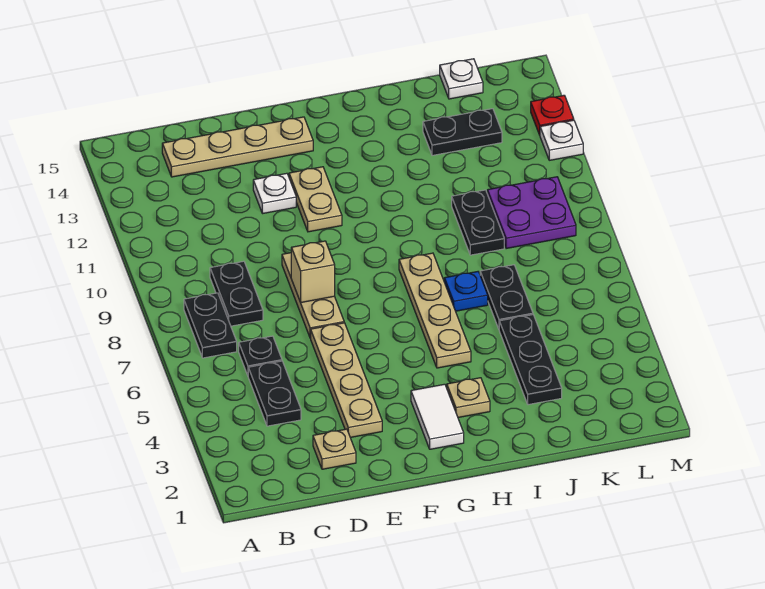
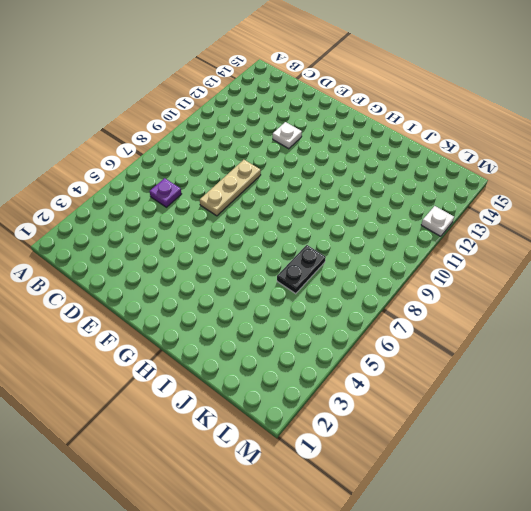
purple plate C6 level 1 -> black plate C6 level 1
none -> black plate B7:B8 level 1
none -> black plate C4:C5 level 1
none -> black plate C8:C9 level 1

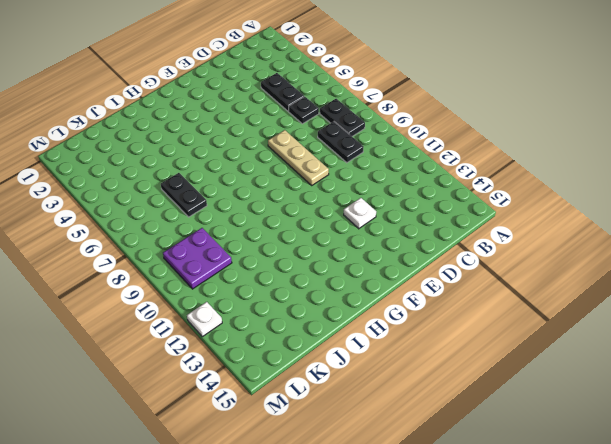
none -> tan plate C14:F14 level 1
none -> tan plate D2 level 1
none -> tan plate E3:E6 level 1

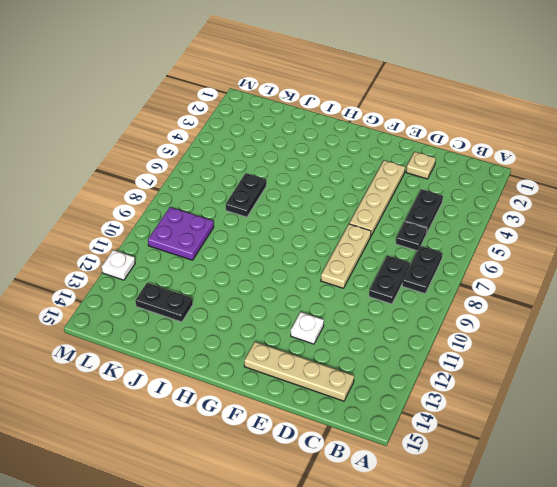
none -> tan plate F11:F12 level 1
none -> white tile G2:G3 level 1
none -> tan plate H3 level 1

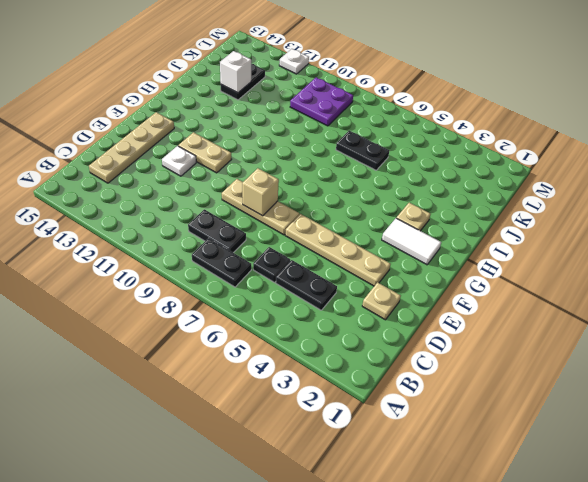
white brick J13 level 2 -> none
none -> tan plate H5:H8 level 1
none -> blue plate I7 level 1
none -> black plate J3:J5 level 1

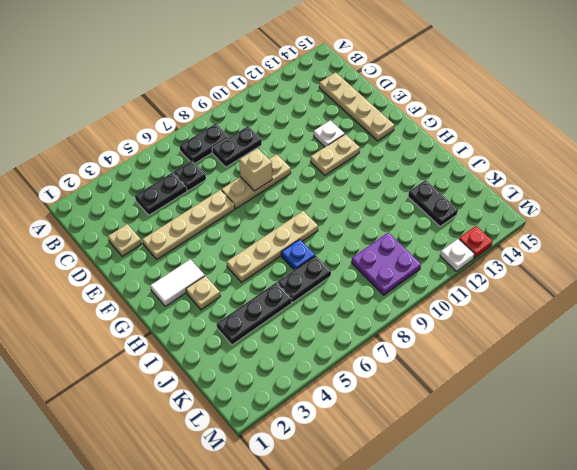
none -> black plate J9:J10 level 1
none -> white plate K15 level 1

